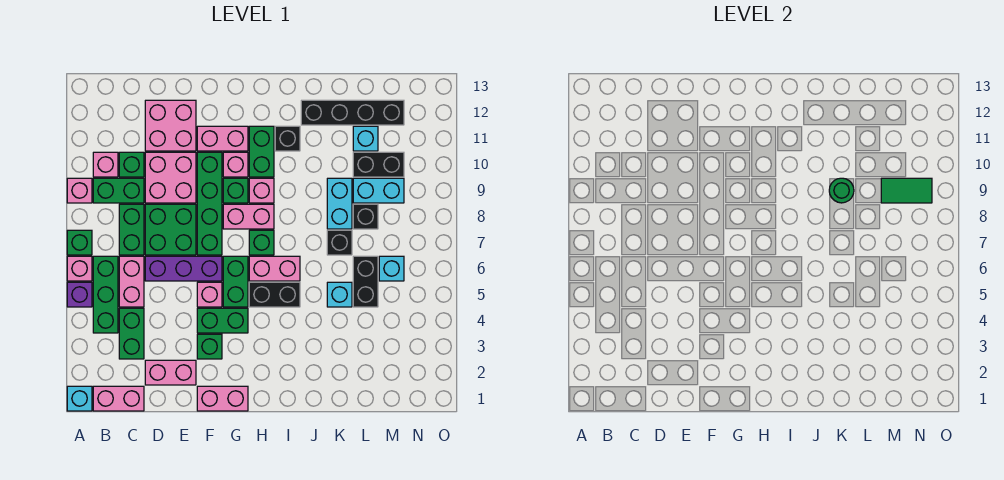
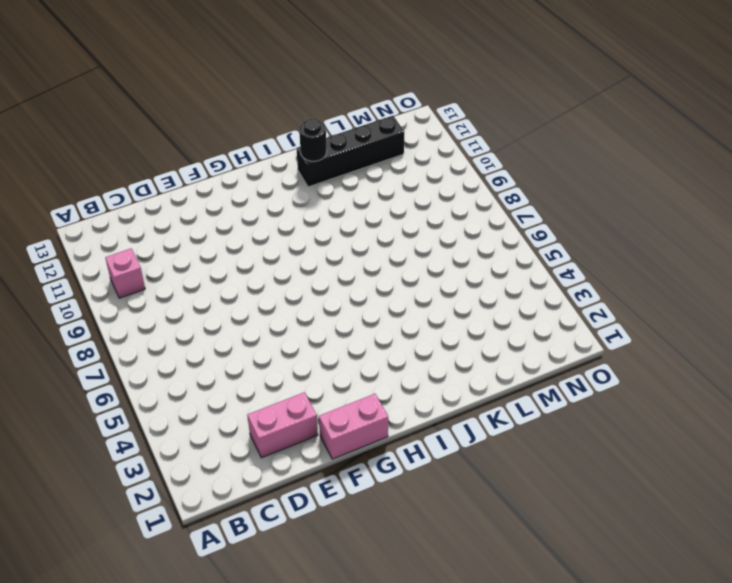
black round brick J12 level 2 -> none
none -> cyan brick A1 level 1
none -> purple brick A5 level 1
none -> pink brick A6 level 1
none -> green brick A7 level 1

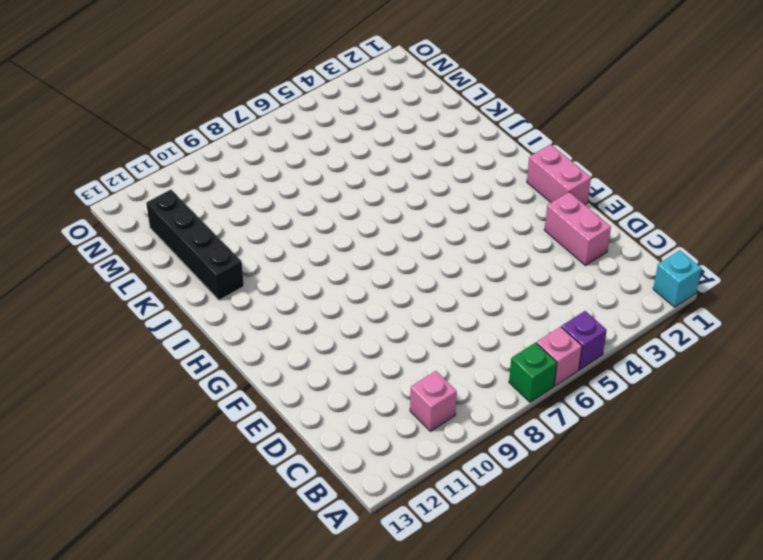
none -> pink brick A9 level 1
none -> pink brick B1:C1 level 1
none -> green brick B4:B6 level 1
none -> green brick B9:C9 level 1

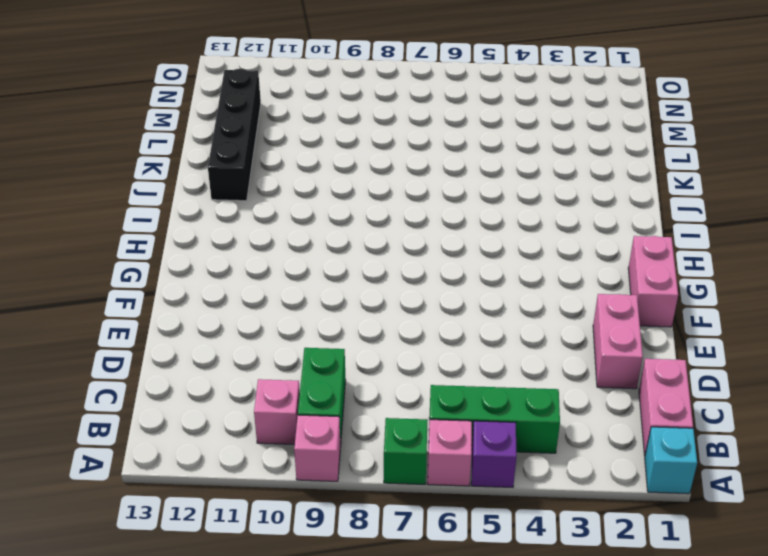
none -> green brick C3:C4 level 1
none -> pink brick C5:C6 level 1
none -> green brick C7:C8 level 1
none -> green brick C10 level 1

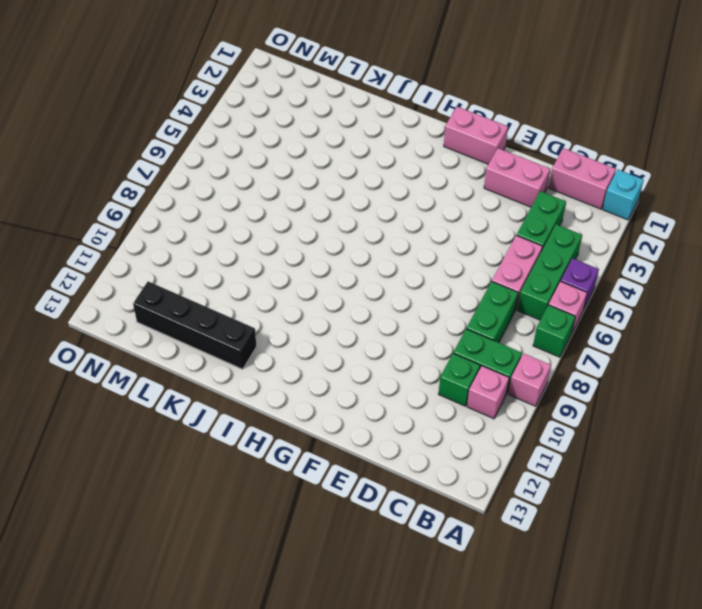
none -> purple brick D6:F6 level 1
none -> green brick D7:E8 level 1
none -> pink brick D9:E10 level 1
none -> pink brick D11:E12 level 1

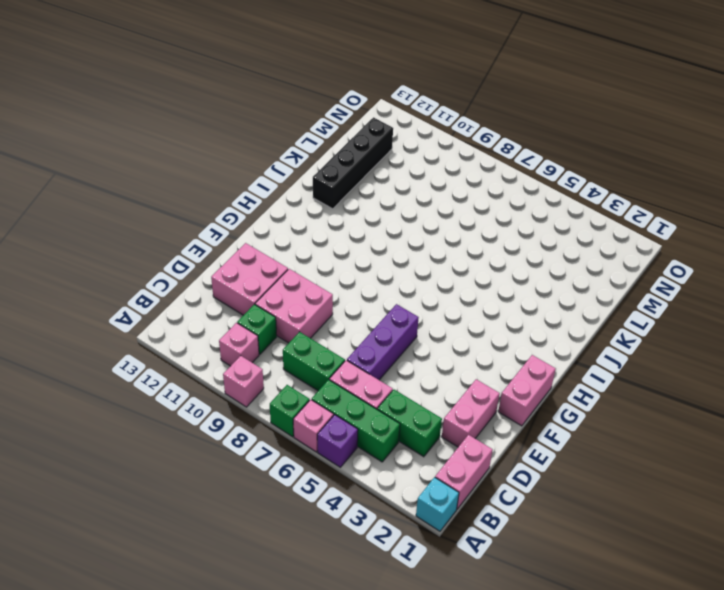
none -> green brick B9:C9 level 1
none -> green brick D7:E8 level 1
none -> green brick F3 level 1
none -> green brick F4:G4 level 1

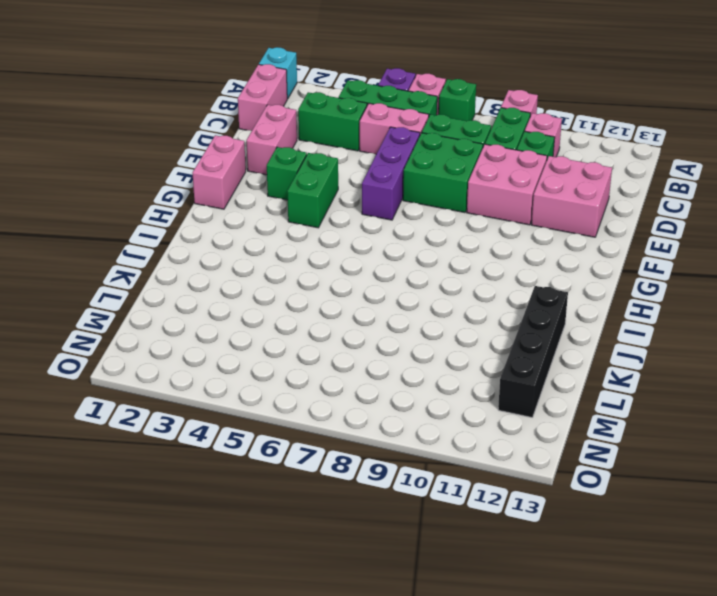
none -> pink brick F5 level 1
none -> green brick F7:F10 level 1
none -> pink brick F11:G11 level 1
none -> green brick G5:G6 level 1

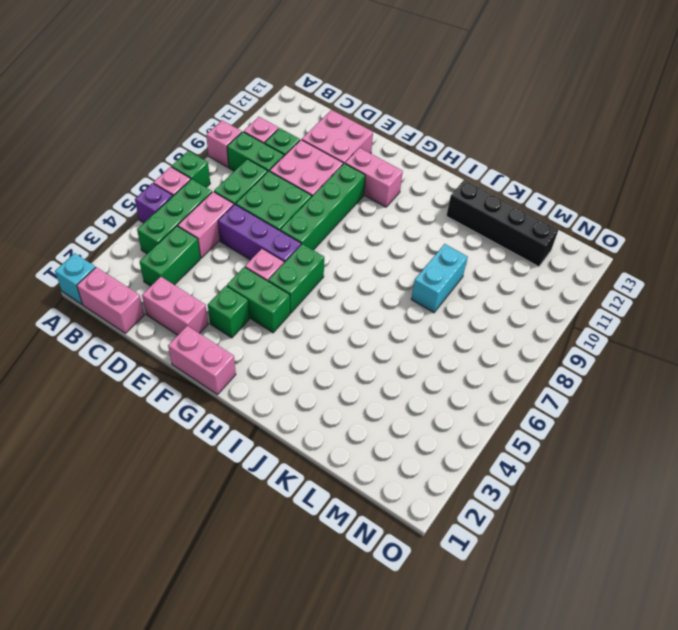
none -> pink brick G8:H8 level 1
none -> green brick G9 level 1
none -> pink brick G10 level 1
none -> black brick H5:I5 level 1

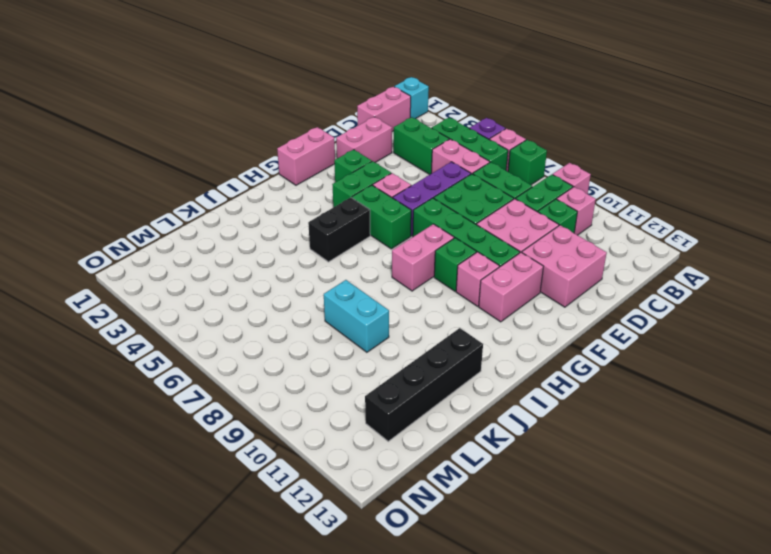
none -> pink brick H6:I6 level 1
none -> green brick H7 level 1
none -> pink brick H9 level 1
none -> green brick H10:H11 level 1

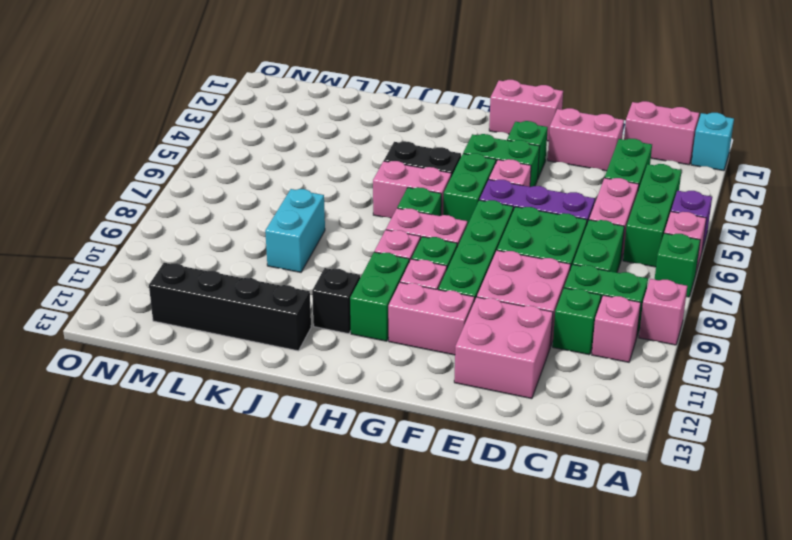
none -> cyan brick K5 level 1
none -> black brick K7 level 1
none -> black brick L5:L6 level 1
none -> black brick L8 level 1

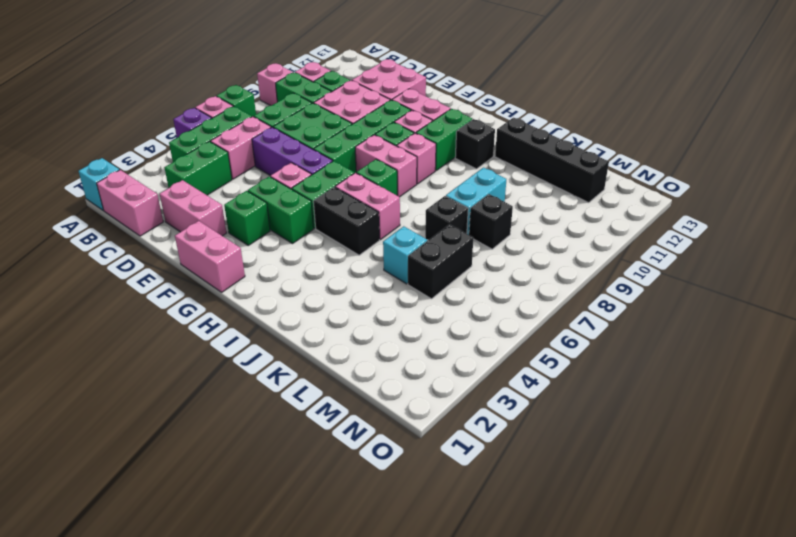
none -> cyan brick L9:M9 level 1
none -> black brick L10:M10 level 1
none -> cyan brick L11 level 1
none -> cyan brick M6 level 1

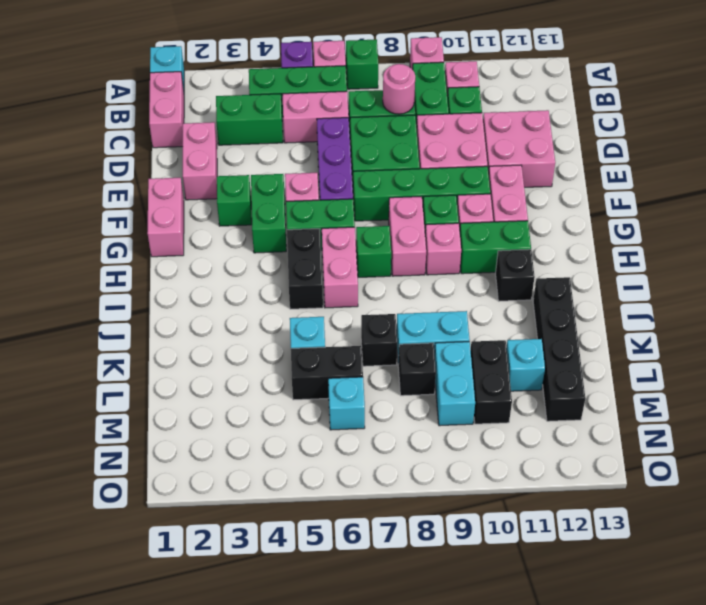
pink round brick C8 level 2 -> none
none -> green round brick K9 level 2
none -> green tile M9:N9 level 2

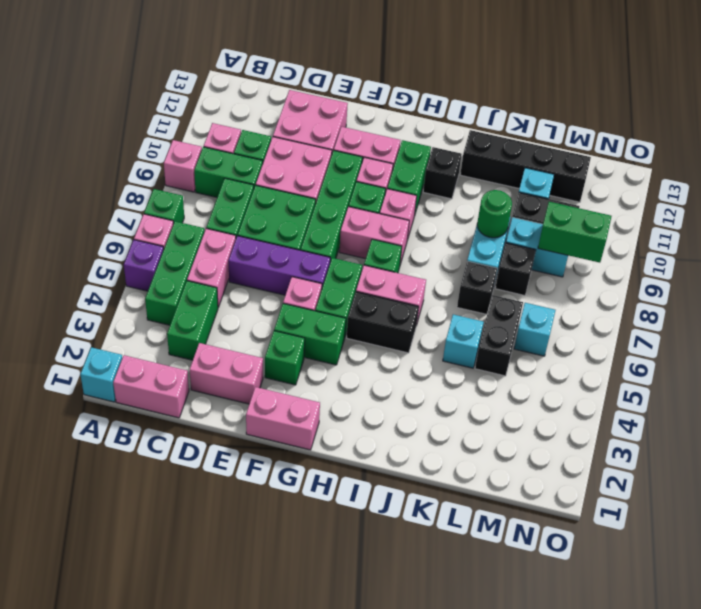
green brick M9:N9 level 2 -> green tile M9:N9 level 2

